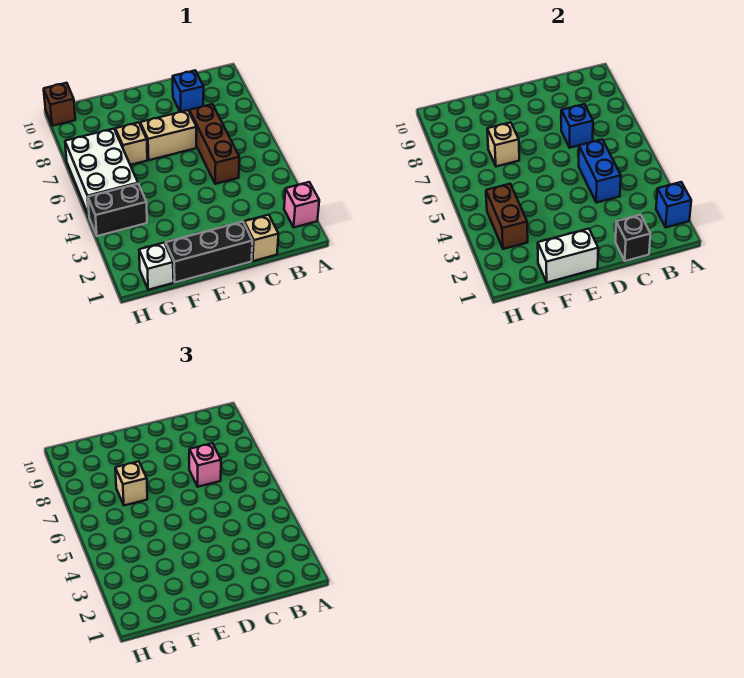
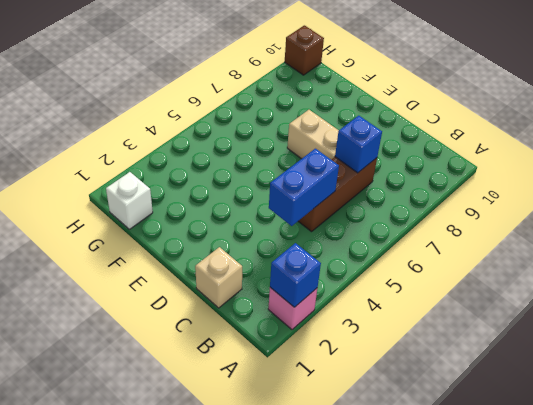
none -> blue brick C9 level 1
none -> black brick D1:F1 level 1
none -> tan brick F7 level 1

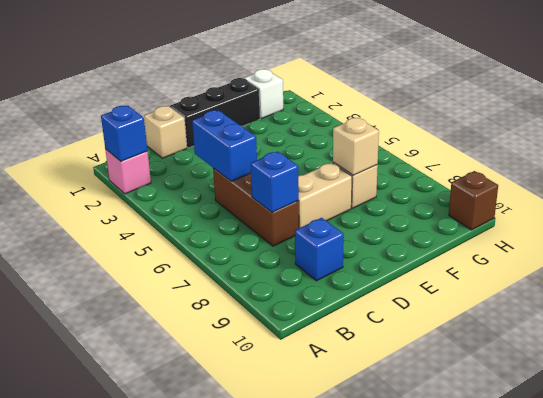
none -> black brick G4:H4 level 1
none -> white brick G5:H7 level 1
none -> black brick C1 level 2

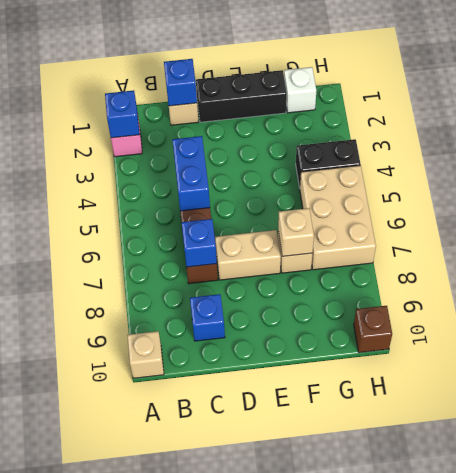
tan brick A10 level 1 -> tan brick F7 level 3
blue brick C1 level 2 -> black brick C1 level 2
tan brick G5:H7 level 1 -> white brick G5:H7 level 1
none -> white brick E1:F1 level 2
none -> brown brick G3:G4 level 2
none -> pink brick C7 level 3

